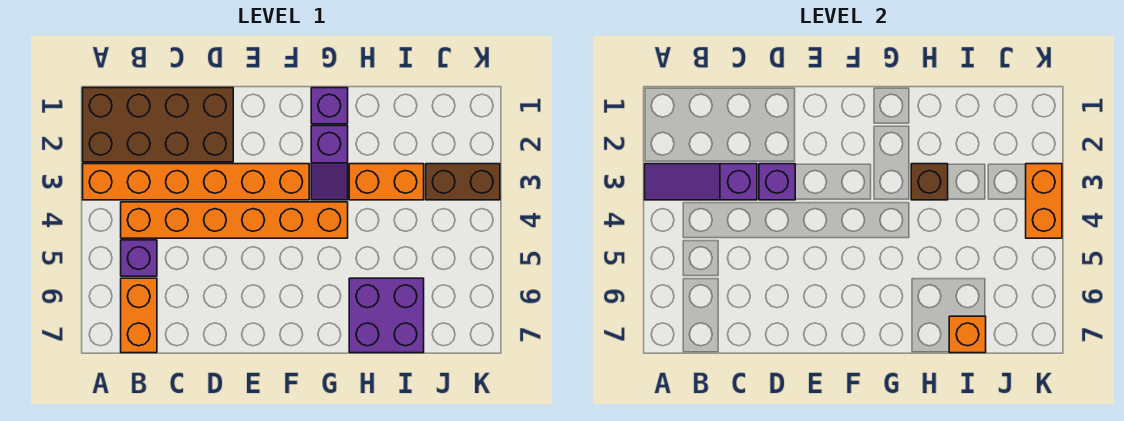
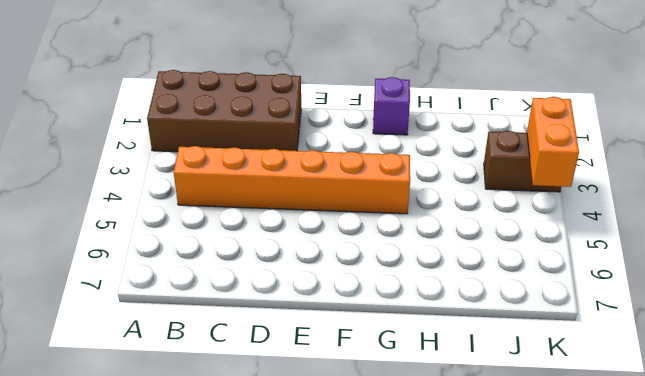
none -> orange brick A3:F3 level 1
none -> purple brick B5 level 1
none -> orange brick B6:B7 level 1

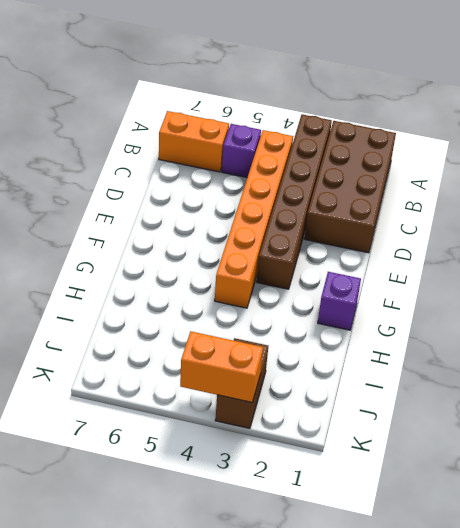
brown brick A3:F3 level 1 -> orange brick A3:F3 level 1
none -> purple slope G2:G3 level 1 top 2
none -> orange brick H3:I3 level 1
none -> purple brick H6:I7 level 1

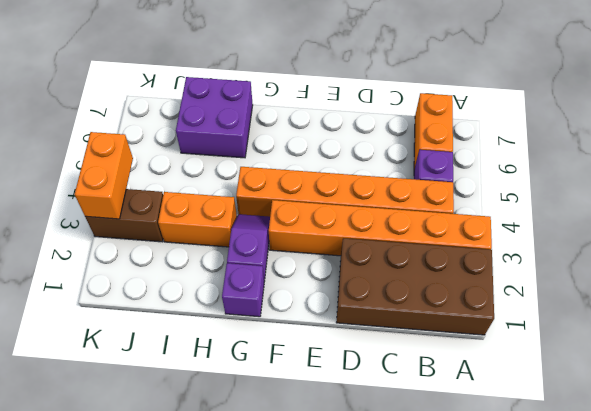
none -> purple slope A3:C3 level 2 top C
none -> purple brick D3 level 2
none -> brown brick H3 level 2

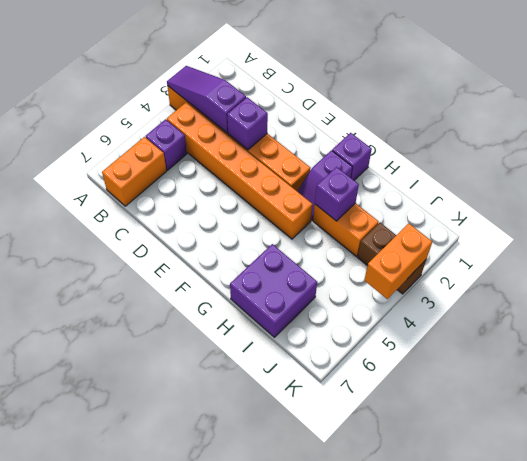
purple brick H3 level 2 -> brown brick H3 level 2
none -> brown brick A1:D2 level 1
none -> orange brick I7 level 2

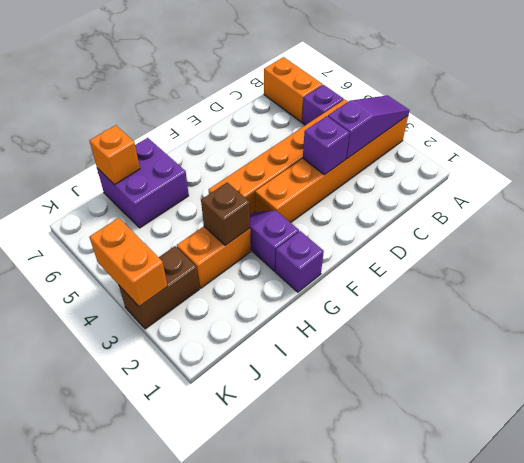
none -> brown brick A1:D2 level 1

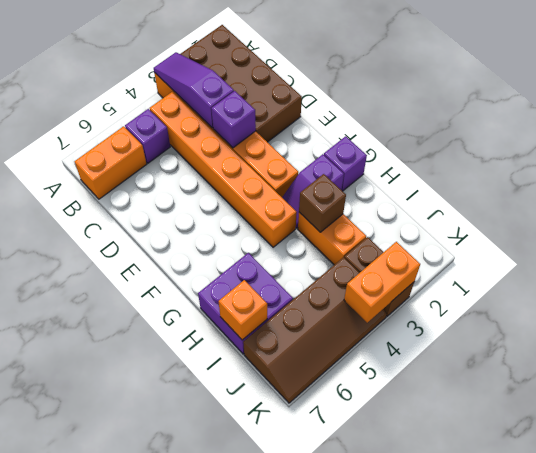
brown slope J4:K7 level 1 top J -> none

